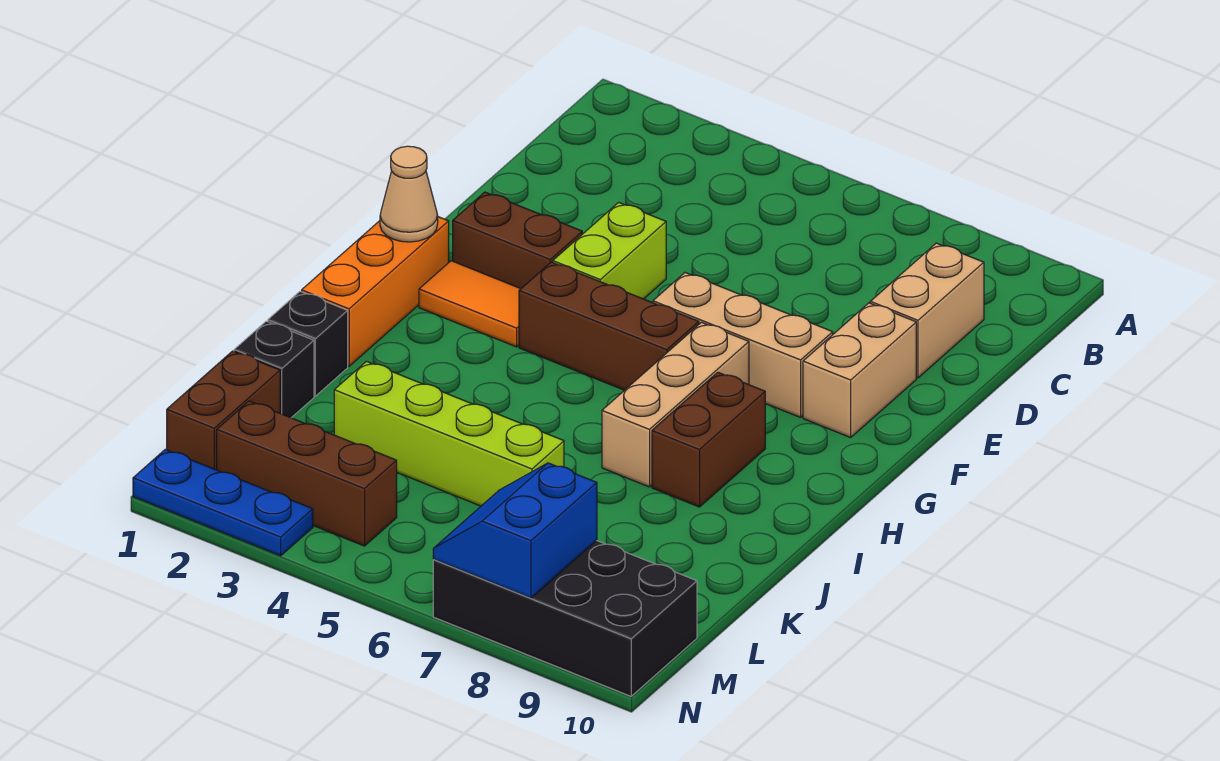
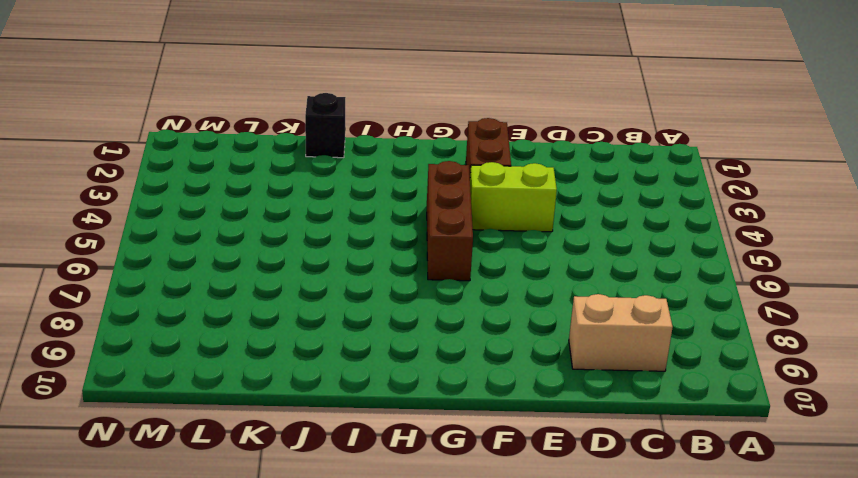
none -> tan brick E9:F9 level 1
none -> tan brick F6:F8 level 1
none -> orange brick G1:I1 level 1

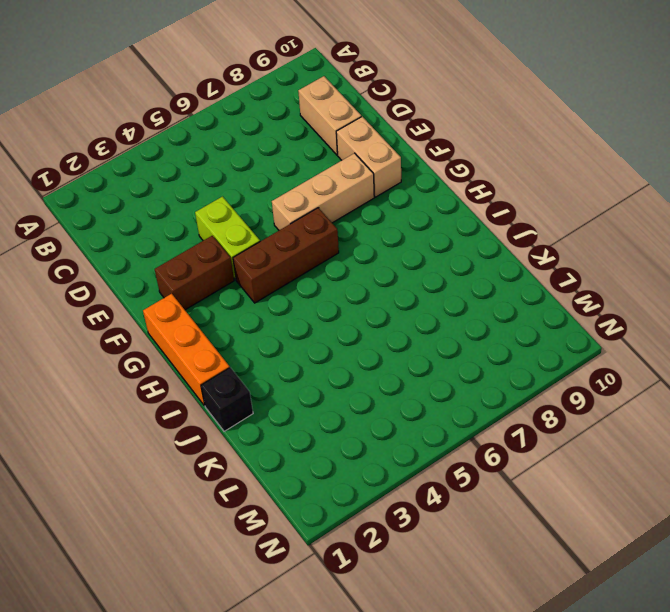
none -> orange tile G2:G3 level 1
none -> tan brick G7:I7 level 1
none -> brown brick H8:I8 level 1

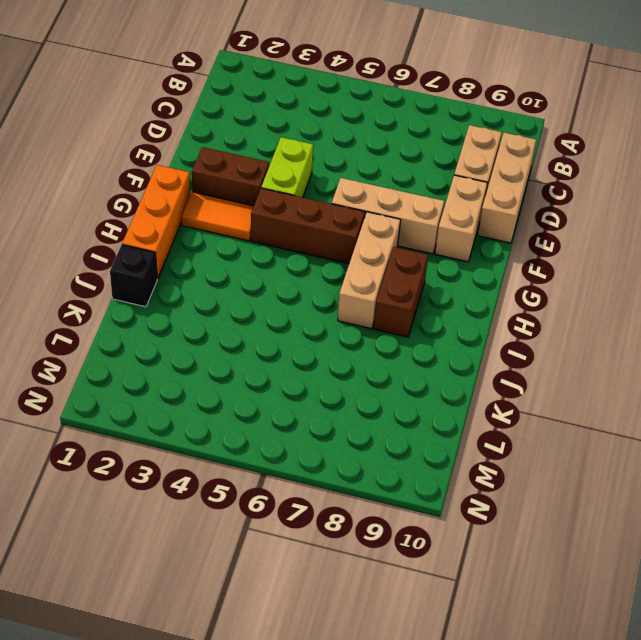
tan brick C10:E10 level 1 -> none
none -> black brick K1 level 1
none -> lime brick K3:K6 level 1
none -> brown brick L1:M1 level 1

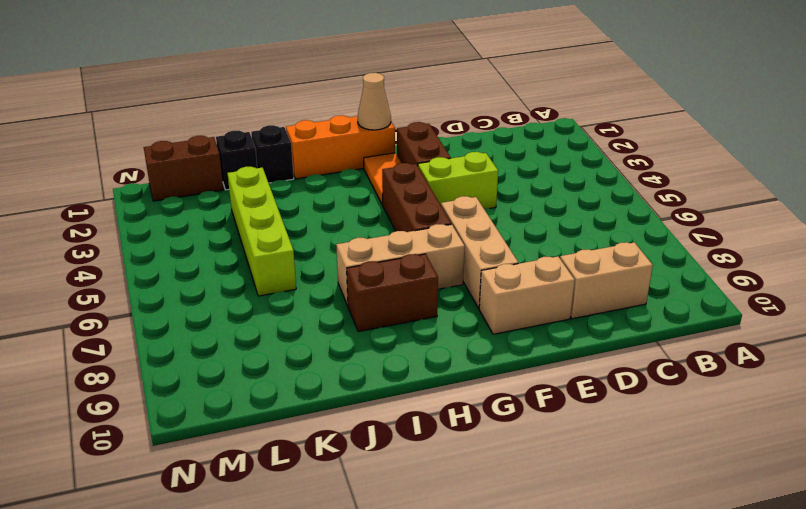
none -> brown brick M2:M4 level 1
none -> black brick M7:N10 level 1
none -> blue plate N1:N3 level 1

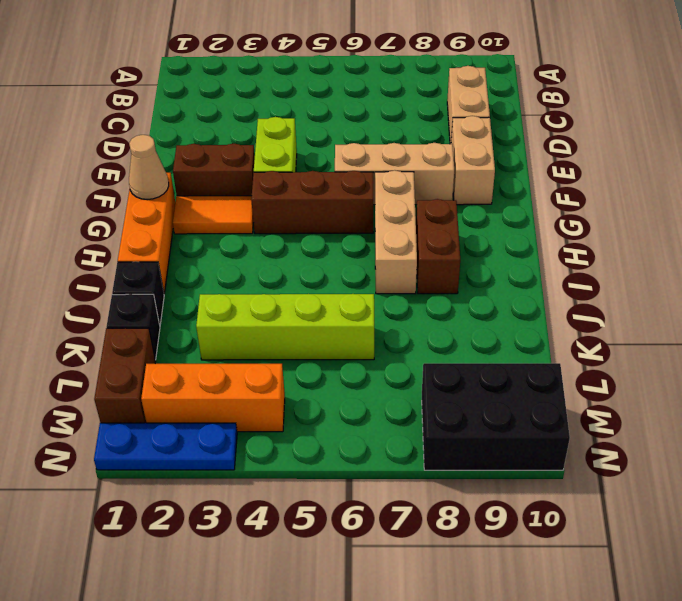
orange brick M2:M4 level 1 -> brown brick M2:M4 level 1
black brick M8:N10 level 1 -> black brick M7:N10 level 1
none -> blue slope M7:N8 level 2 top 8

